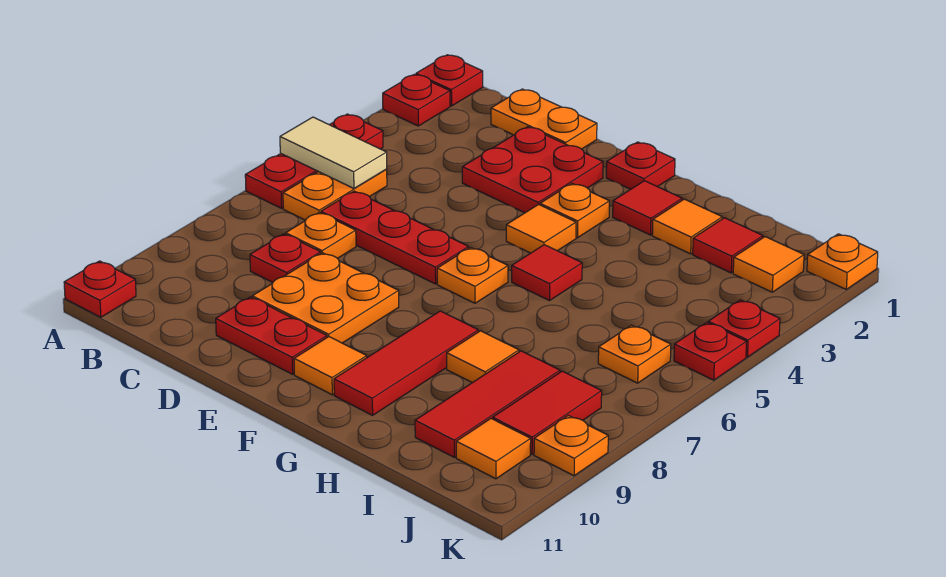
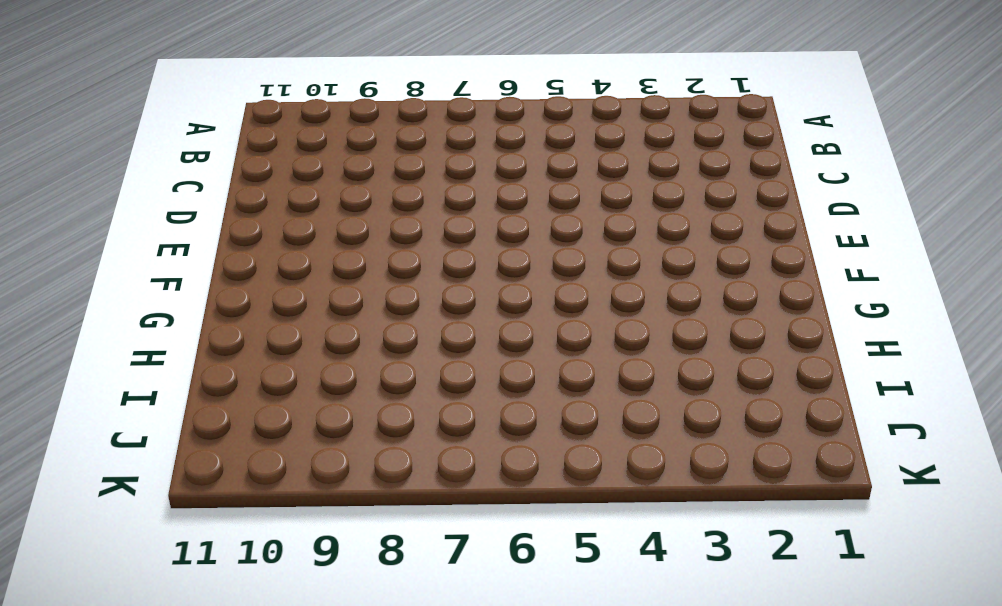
none -> red plate A1 level 1
none -> red plate A2 level 1
none -> red plate A4:A6 level 1
none -> red plate A11 level 1

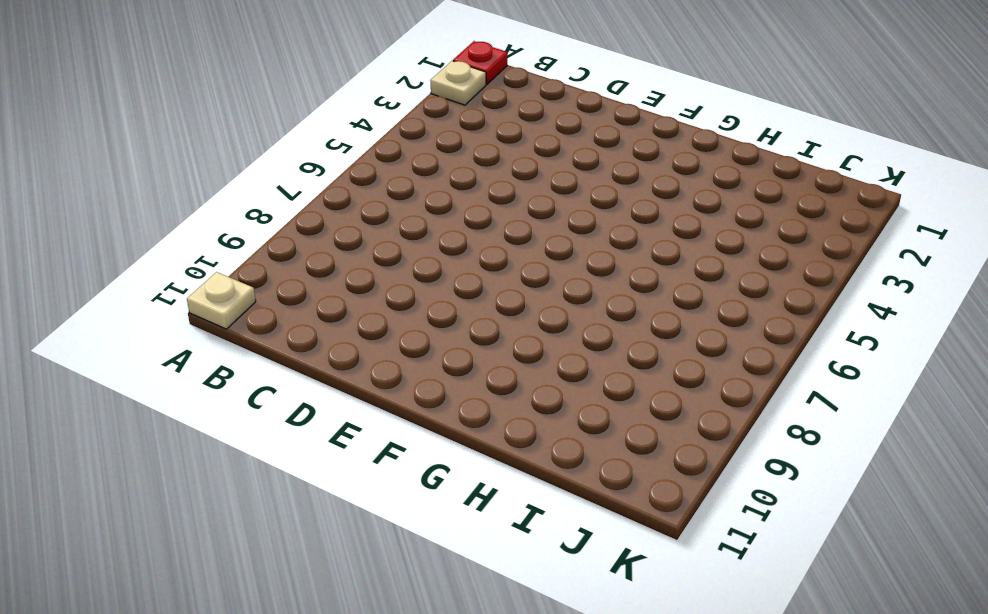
tan plate A2 level 1 -> red plate A2 level 1
tan plate A11 level 1 -> red plate A11 level 1
none -> red plate A4:A6 level 1
none -> orange plate B5:B6 level 1
none -> orange plate C1:D1 level 1
none -> red plate C6:E6 level 1

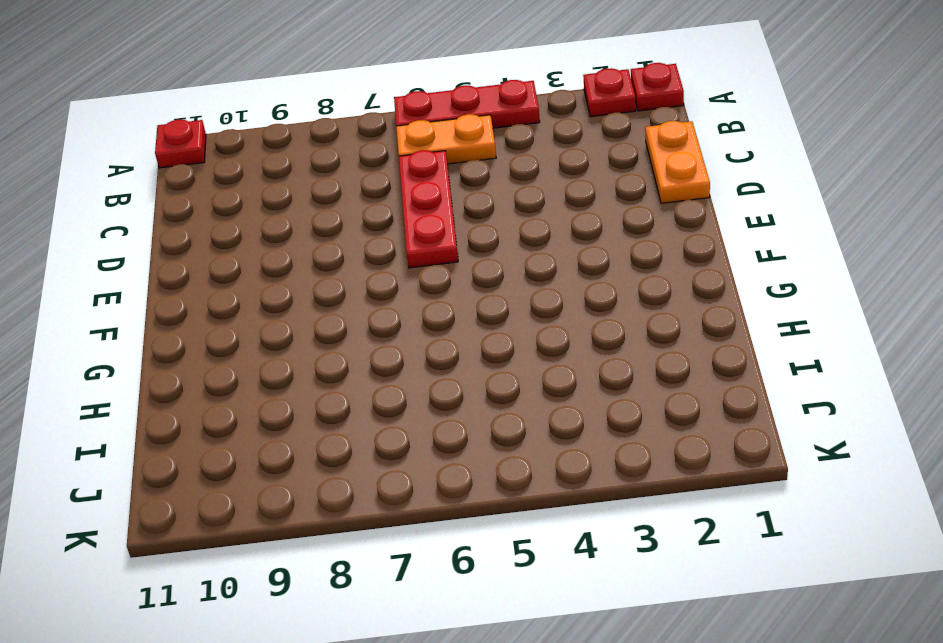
none -> orange plate C7 level 1
none -> red plate C8 level 1
none -> red plate D2:E3 level 1
none -> orange plate D8:E9 level 1

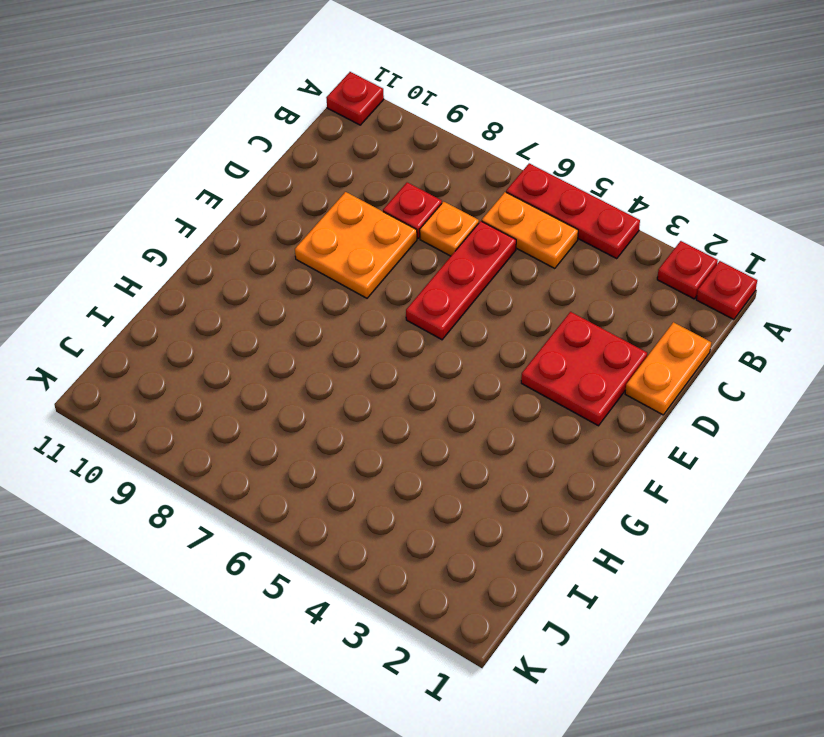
none -> red plate D10:E10 level 1
none -> red plate F1 level 1
none -> orange plate F3 level 1
none -> orange tile F4 level 1

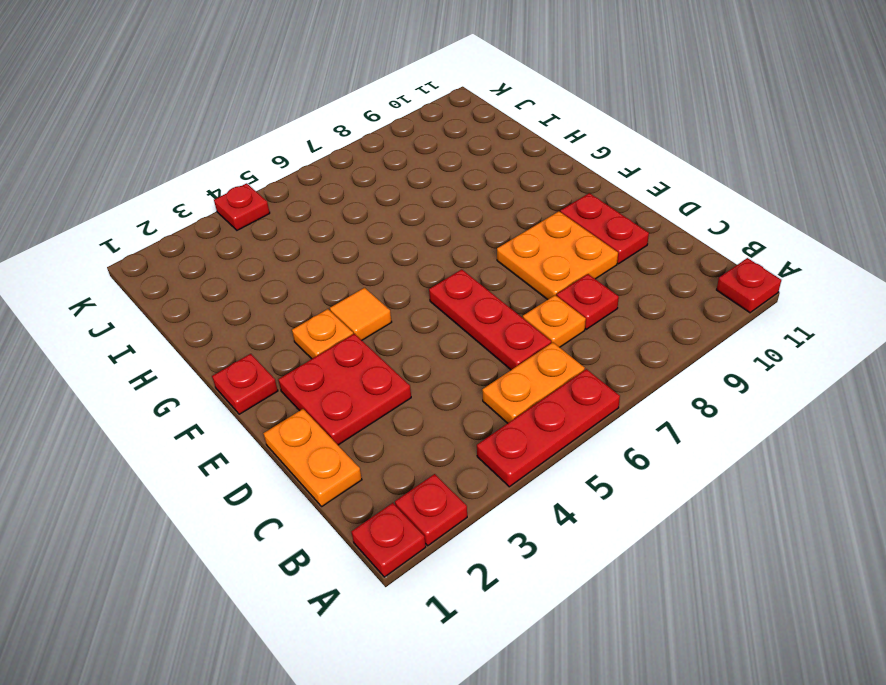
none -> orange plate F6 level 1
none -> orange tile F10 level 1
none -> red tile G2 level 1
none -> red tile G5 level 1

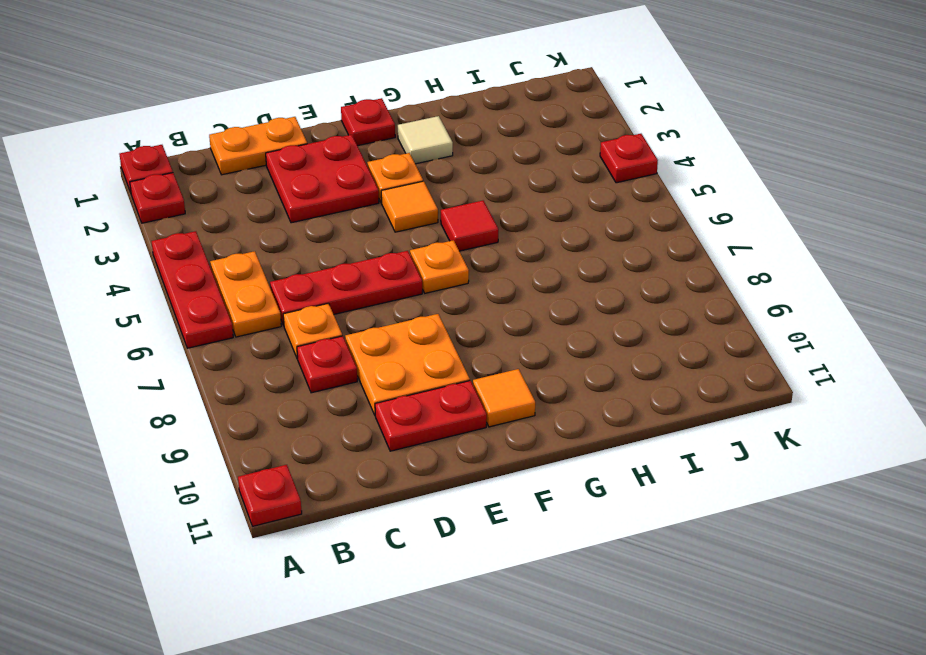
tan tile G2 level 1 -> red tile G2 level 1
none -> red tile G8:G10 level 1
none -> orange tile H2 level 1
none -> orange tile H8 level 1
none -> red tile I2 level 1

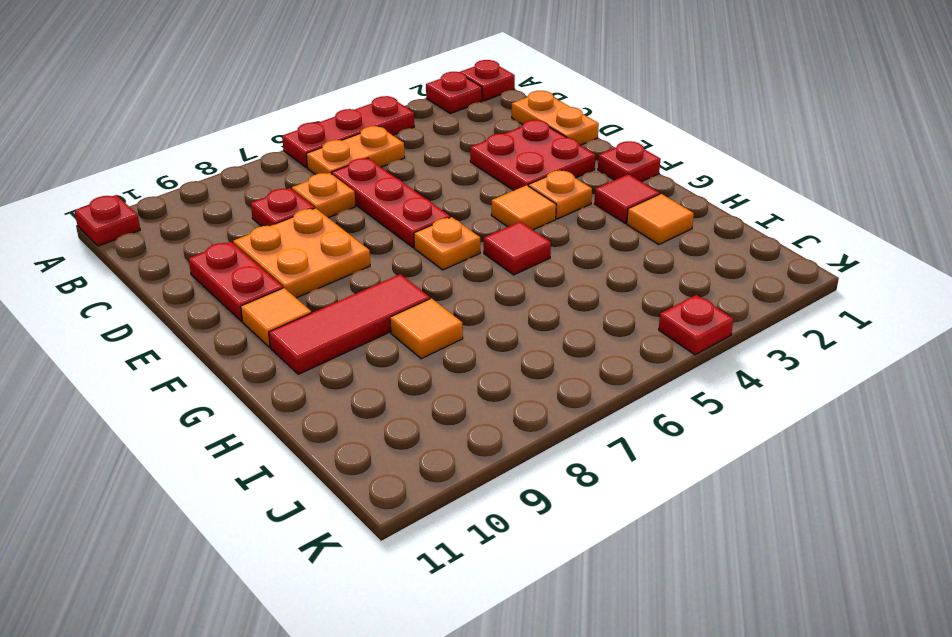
none -> red tile I2 level 1
none -> red tile I8:I10 level 1
none -> orange tile J2 level 1
none -> orange plate J6 level 1

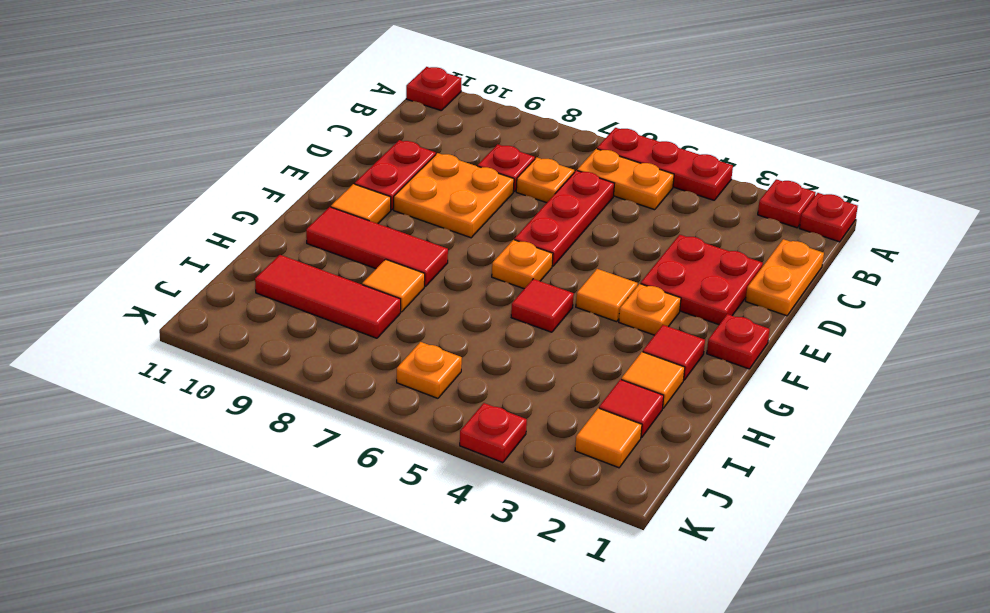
none -> red tile J8:J9 level 1
none -> orange tile J10 level 1
none -> orange plate K1 level 1
none -> red plate K5 level 1

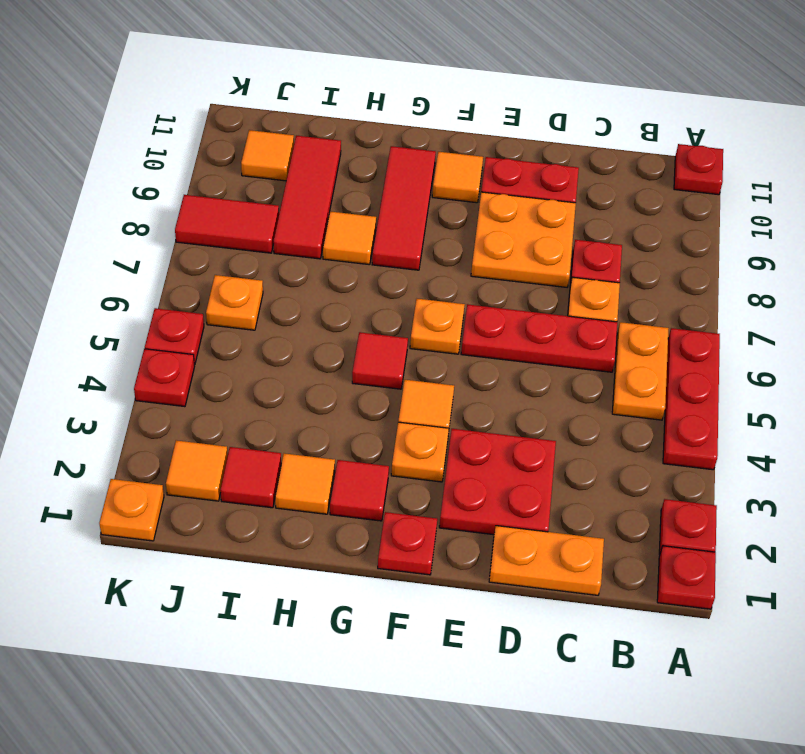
red tile J8:K8 level 1 -> red tile J8:J9 level 1
none -> orange plate K9 level 1
none -> tan tile A5:B5 level 2

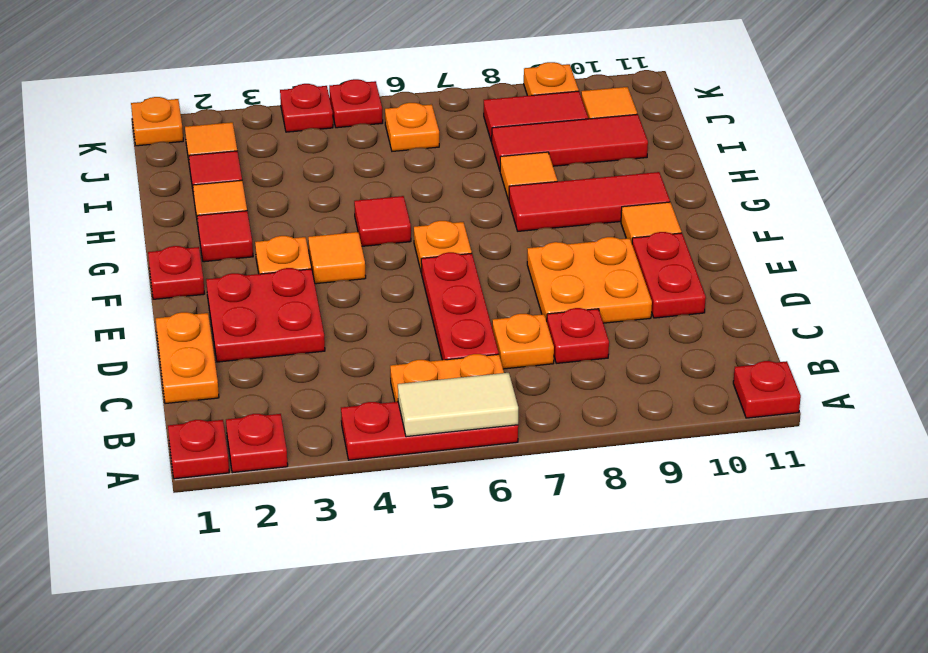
tan tile A5:A6 level 2 -> tan tile A5:B5 level 2

